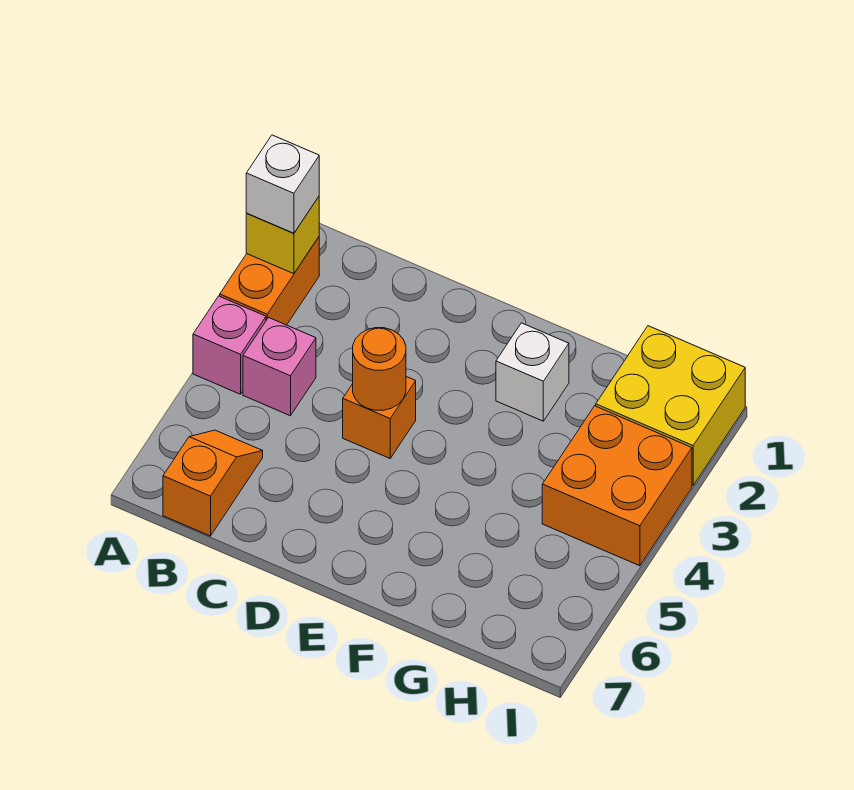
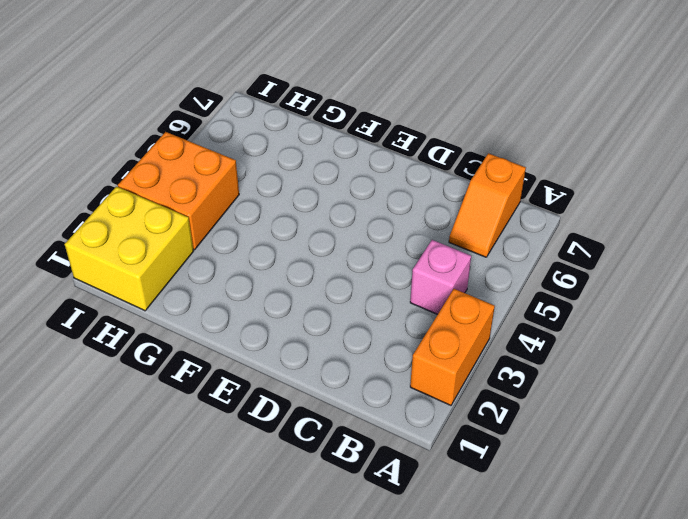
none -> pink brick A4 level 1
none -> orange brick D4 level 1

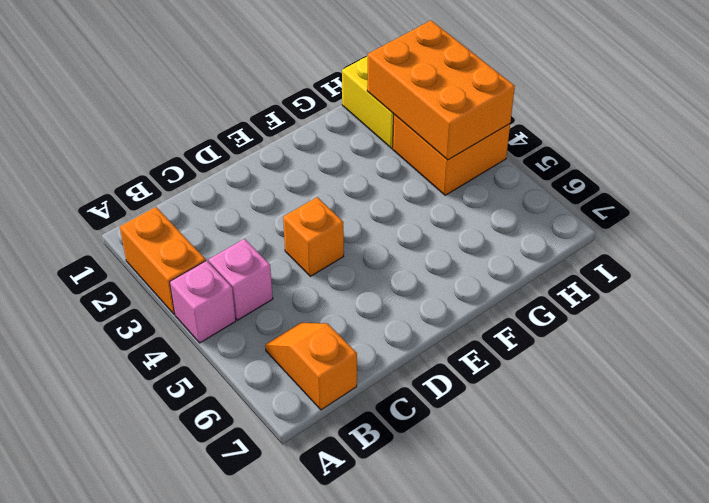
orange brick H2:I4 level 2 -> none
none -> white brick F2 level 1
none -> yellow brick A2 level 2

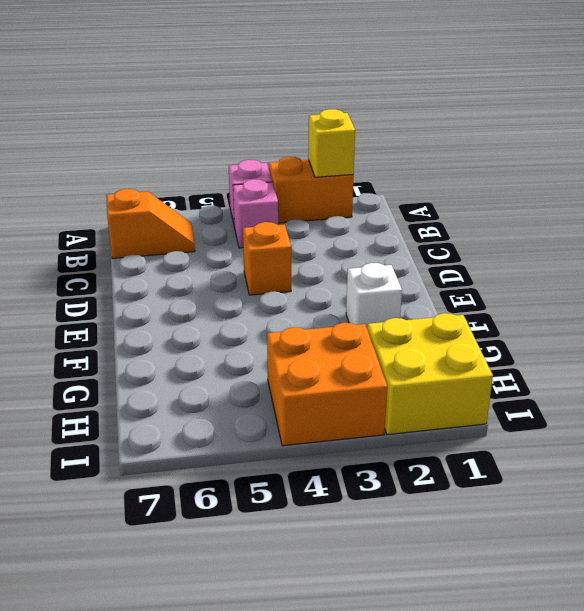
none -> orange round brick D4 level 2
none -> white brick A2 level 3

